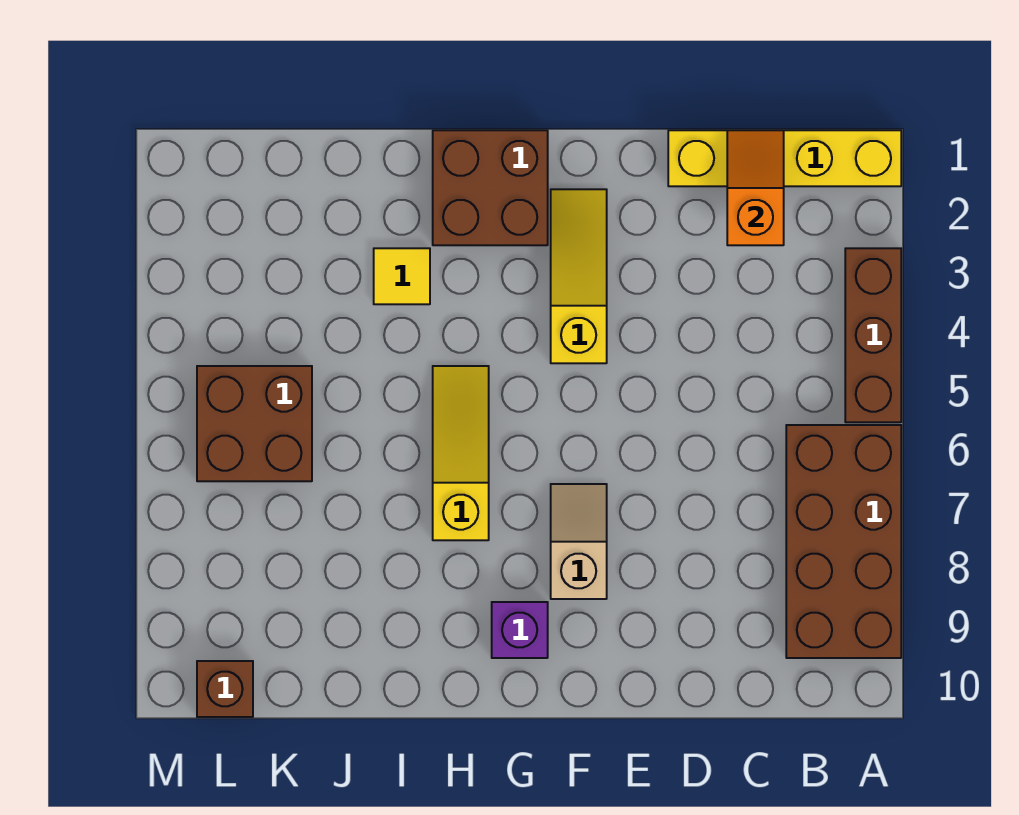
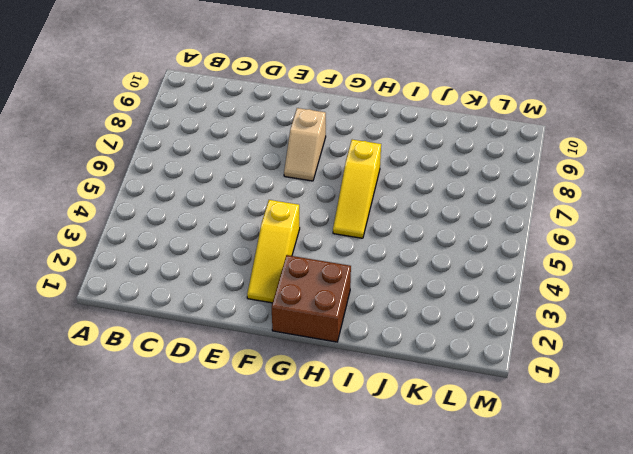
none -> yellow brick A1:D1 level 1
none -> brown brick A3:A5 level 1
none -> brown brick A6:B9 level 1

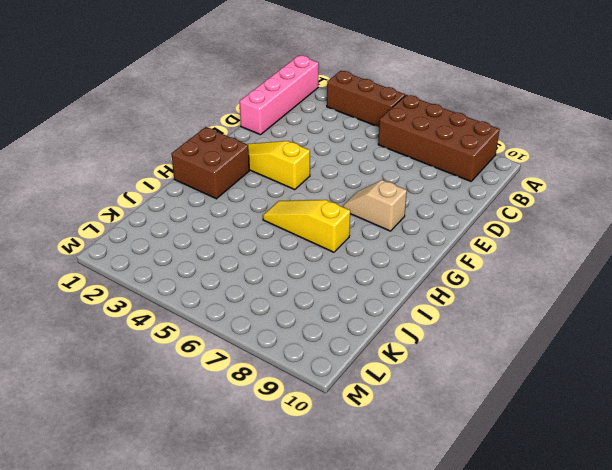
pink brick A1:D1 level 1 -> yellow brick A1:D1 level 1
none -> purple brick G9 level 1
none -> yellow tile I3 level 1
none -> brown brick K5:L6 level 1

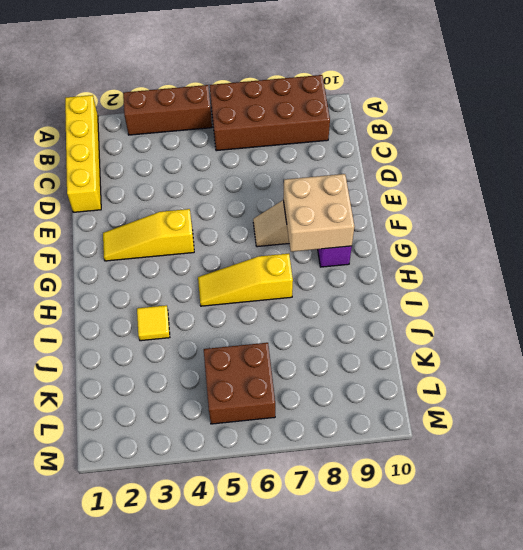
tan brick F8:G9 level 2 -> none
none -> brown brick G1:H2 level 1
none -> brown brick L10 level 1
none -> orange slope C1:C2 level 2 top 2

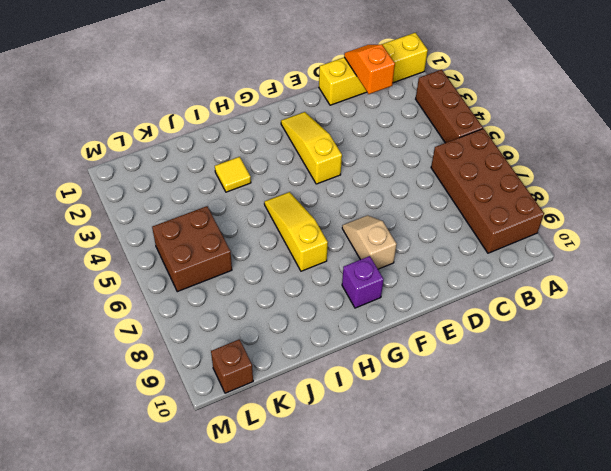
none -> brown brick G1:H2 level 1

